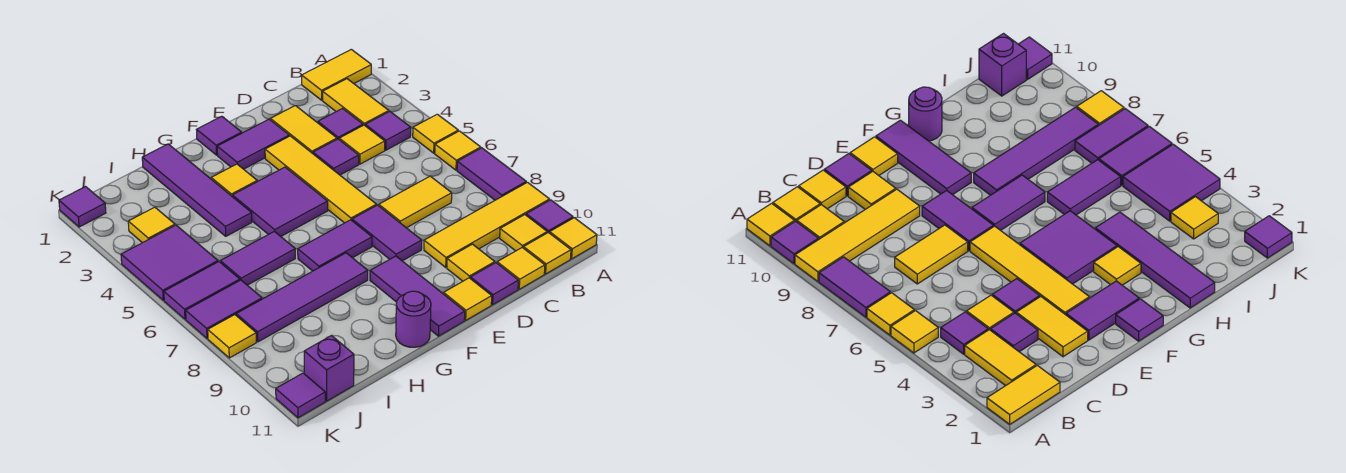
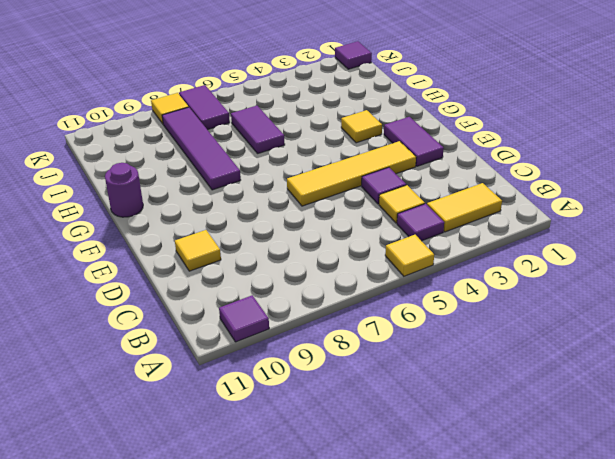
none -> yellow tile A1:B1 level 1
none -> yellow tile A6 level 1
none -> purple tile A7:A8 level 1
none -> yellow tile A9:D9 level 1

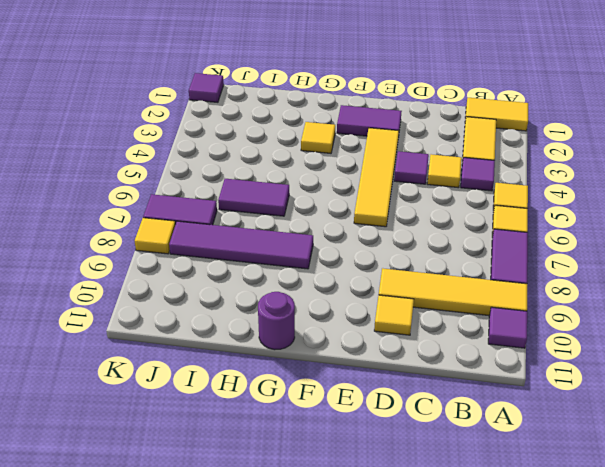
none -> yellow tile A11 level 1
none -> yellow tile B10 level 1
none -> yellow tile B11 level 1
none -> purple tile C3 level 1

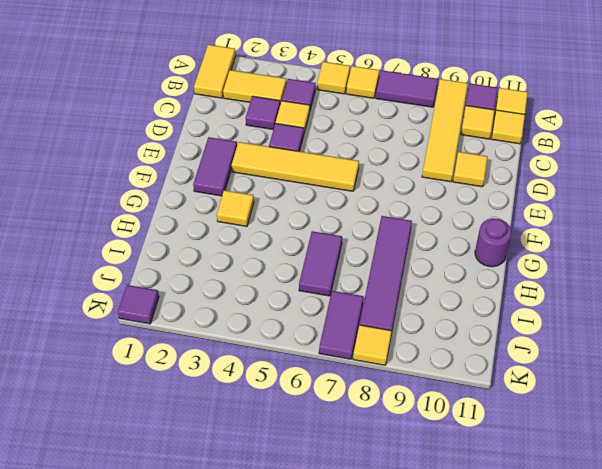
none -> yellow tile C7:D7 level 1
none -> yellow tile C11 level 1
none -> yellow tile D2:D3 level 1
none -> purple tile D11 level 1

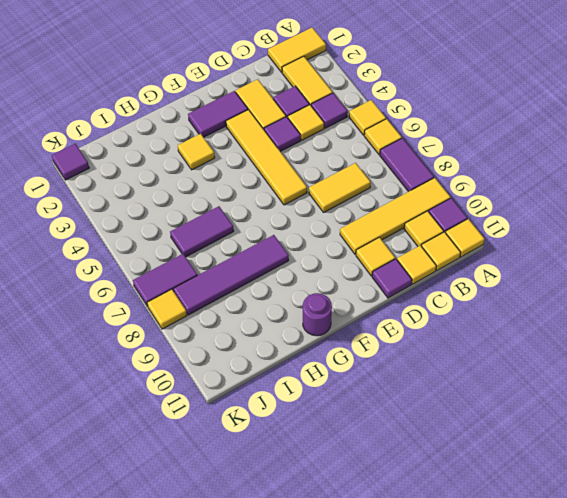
none -> purple tile E7:E8 level 1
none -> yellow tile E11 level 1
none -> purple tile F1 level 1
none -> purple tile F4:G5 level 1

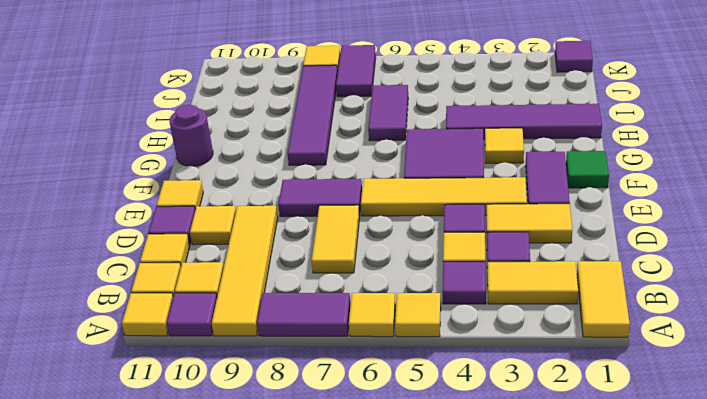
green tile F1 level 1 -> purple tile F1 level 1
none -> purple tile F7:G7 level 1
none -> purple tile F9:F11 level 1
none -> yellow tile J3 level 1
none -> purple tile J4:K5 level 1

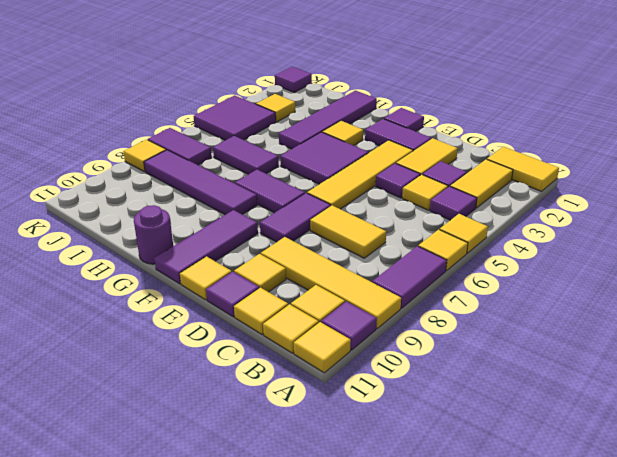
none -> purple tile J6:K6 level 1
none -> purple brick J11 level 1
none -> purple tile K11 level 1

